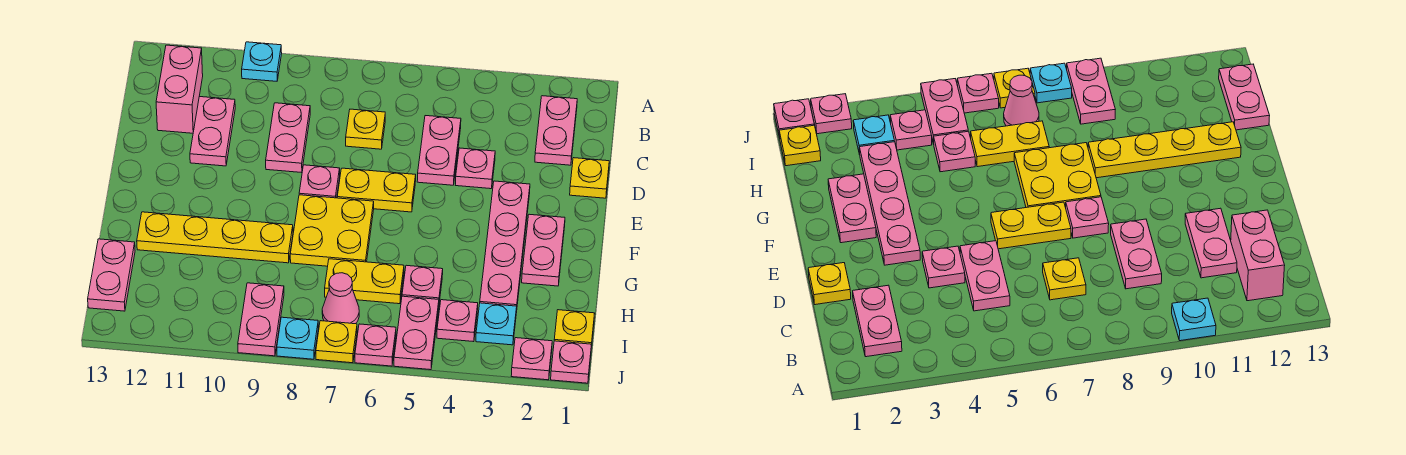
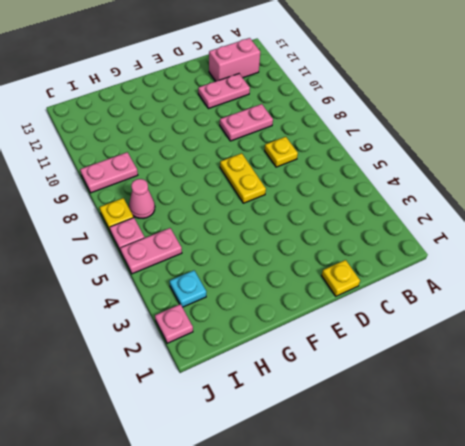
none -> cyan plate A10 level 1
none -> pink plate B2:C2 level 1
none -> pink plate C5:D5 level 1

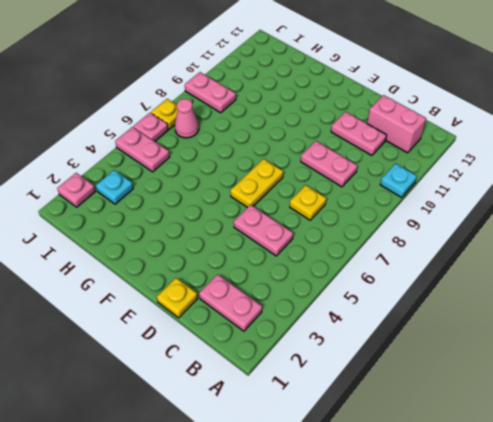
none -> pink plate D4 level 1
none -> pink plate E3:H3 level 1
none -> pink plate E8 level 1

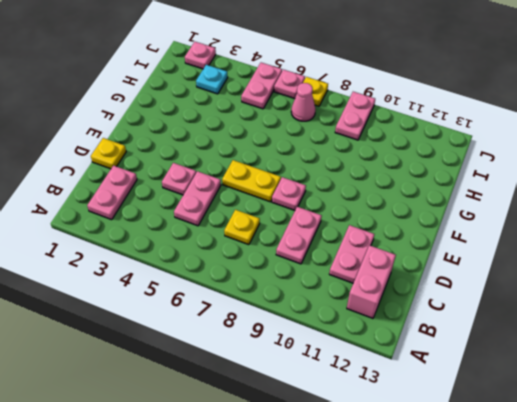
none -> cyan plate A10 level 1
none -> pink plate E3:H3 level 1
none -> pink plate F2:G2 level 1

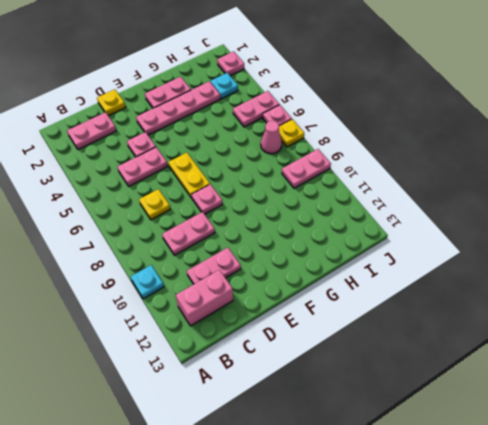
none -> yellow plate F7:G8 level 1
none -> yellow plate G9:G12 level 1
none -> pink plate H5 level 1

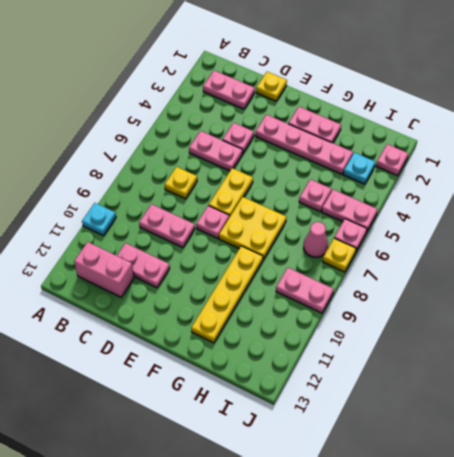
none -> yellow plate H6:H7 level 1
none -> pink plate H13:I13 level 1
none -> yellow plate I1 level 1

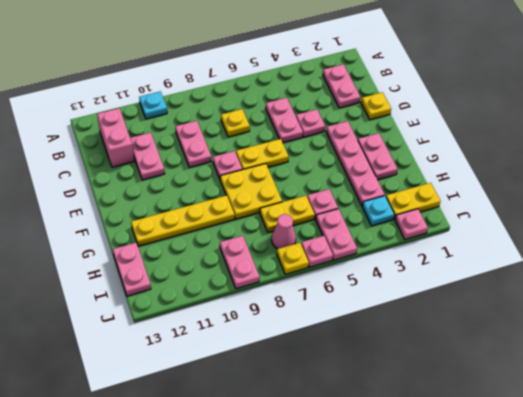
yellow plate I1:I2 level 1 -> yellow plate I1 level 1
none -> pink plate I4 level 1
none -> pink plate J1 level 1
none -> cyan plate J8 level 1

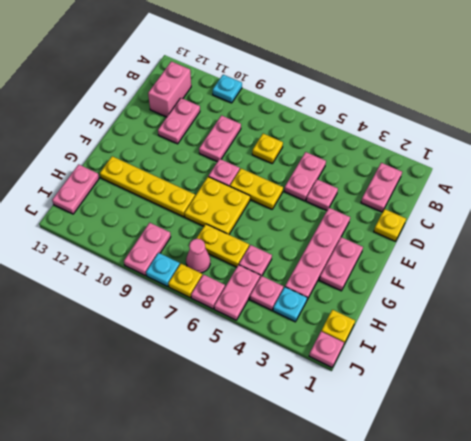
none -> pink plate J2 level 1

